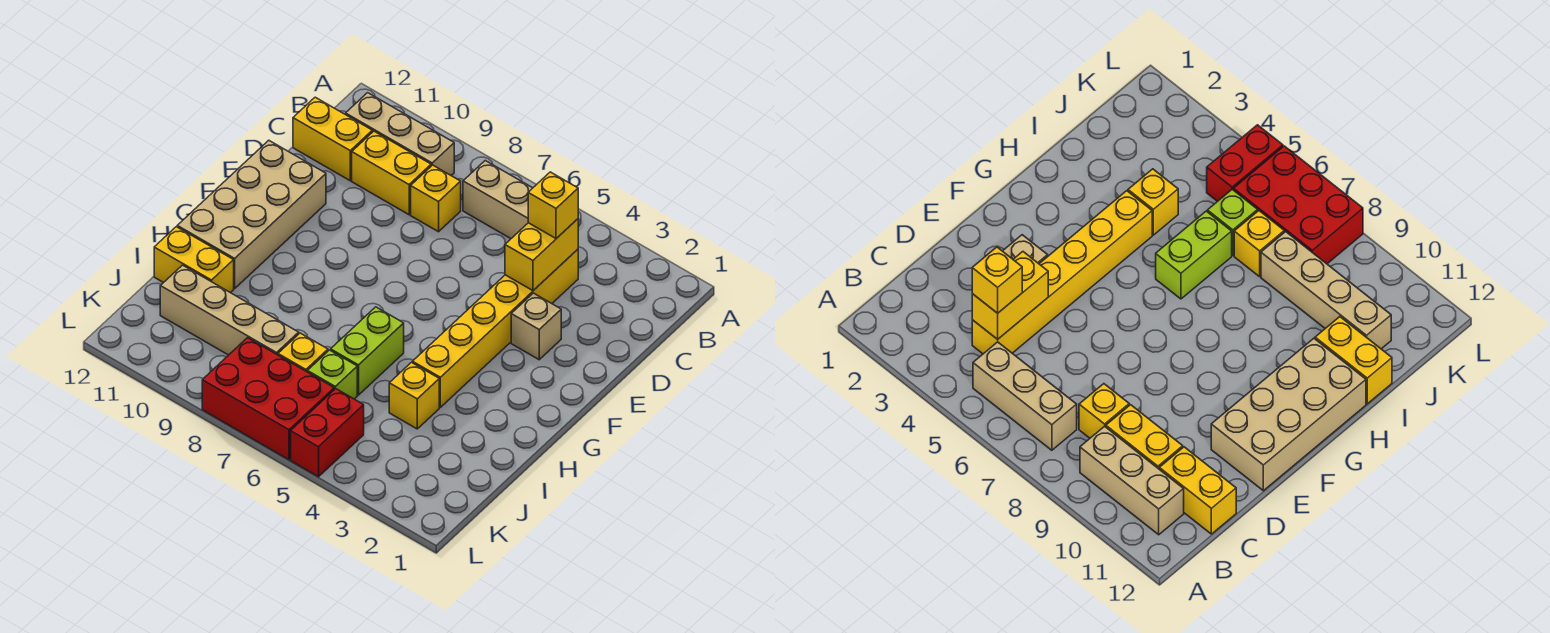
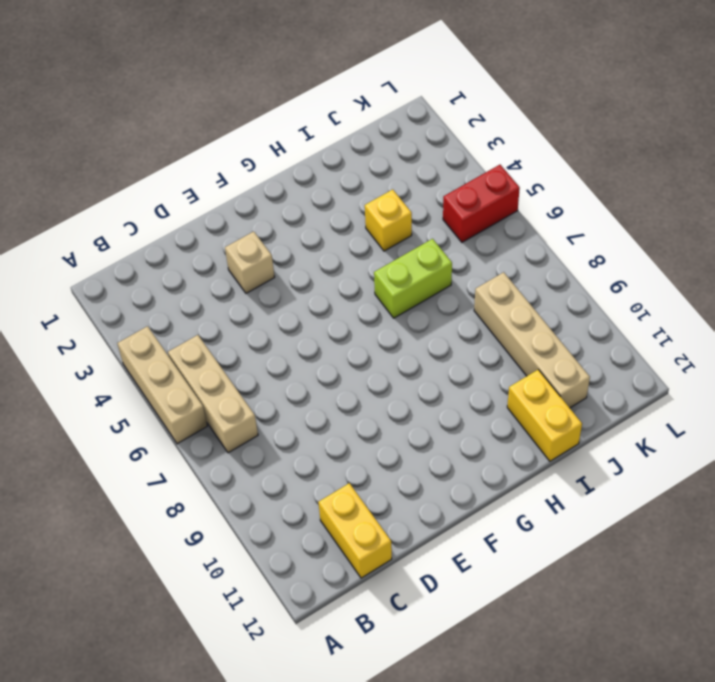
tan brick A4:A6 level 1 -> tan brick B9:B11 level 1
none -> yellow brick C4:H4 level 1
none -> yellow brick C8 level 1
none -> yellow brick C9:C10 level 1

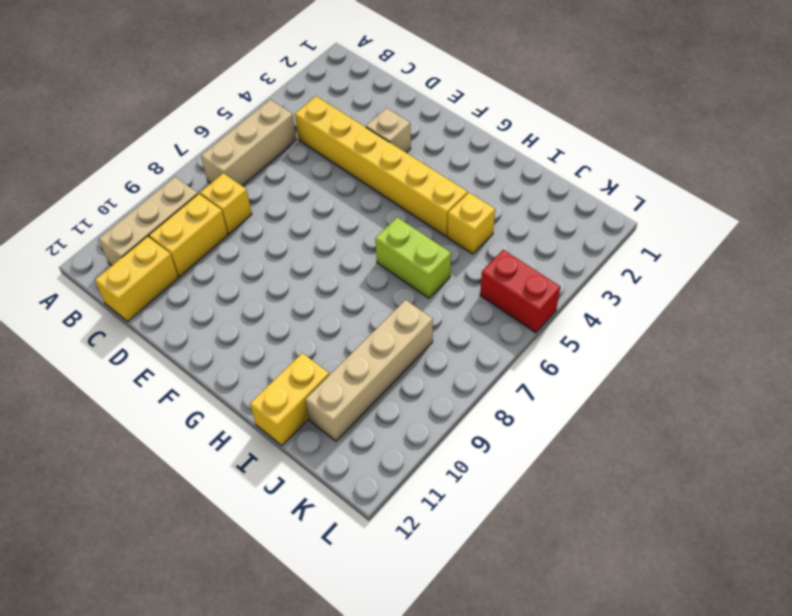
none -> tan brick E11:H12 level 1
none -> lime brick J6 level 1
none -> yellow brick J7 level 1

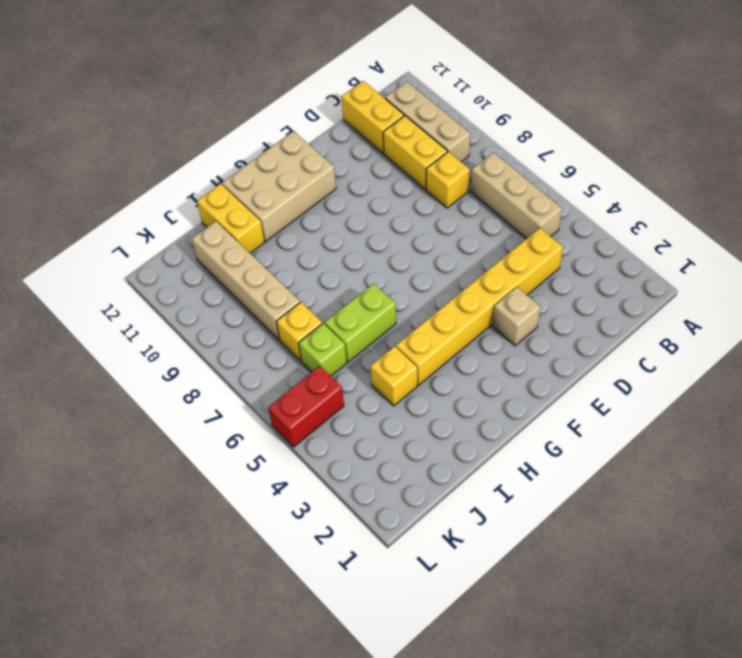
tan brick F11:H12 level 1 -> tan brick E11:H12 level 1
none -> red brick K6:L8 level 1
none -> yellow brick C4:D4 level 2
none -> yellow brick C4 level 3

